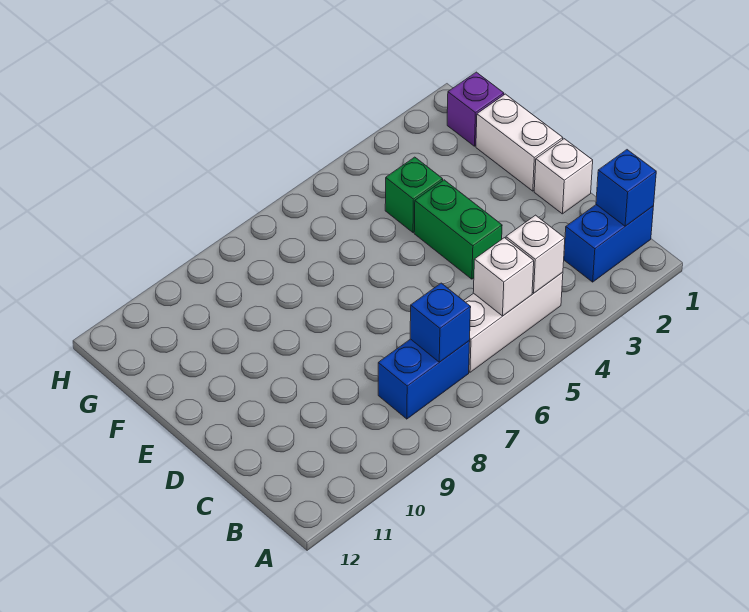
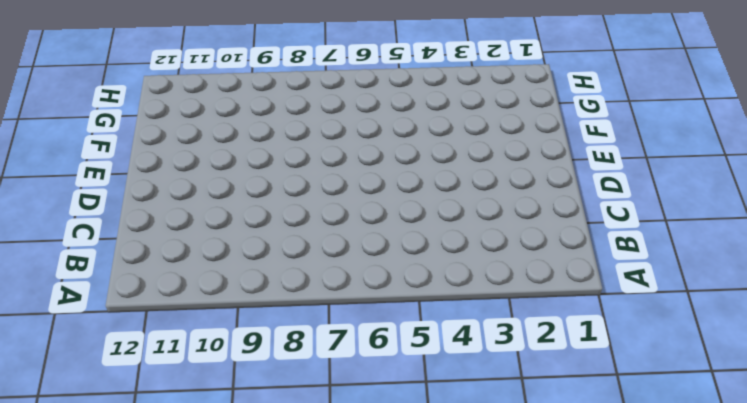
none -> blue brick B1:B2 level 1
none -> white brick B4:B6 level 1
none -> blue brick B7:B8 level 1

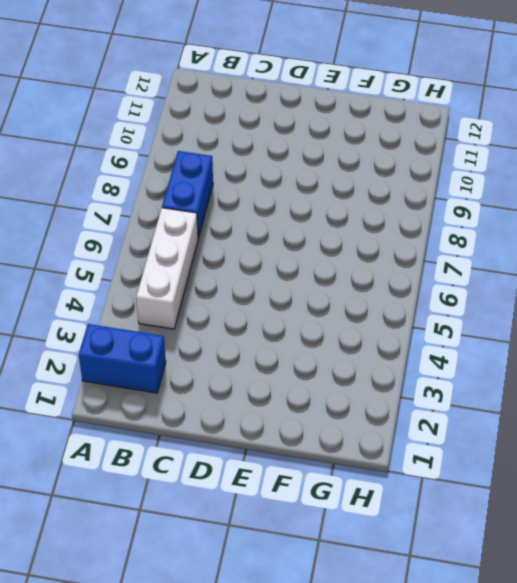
blue brick A2:B2 level 1 -> blue brick B1:B2 level 1
none -> white brick D1 level 1
none -> green brick D4:E4 level 1
none -> white brick E1:F1 level 1

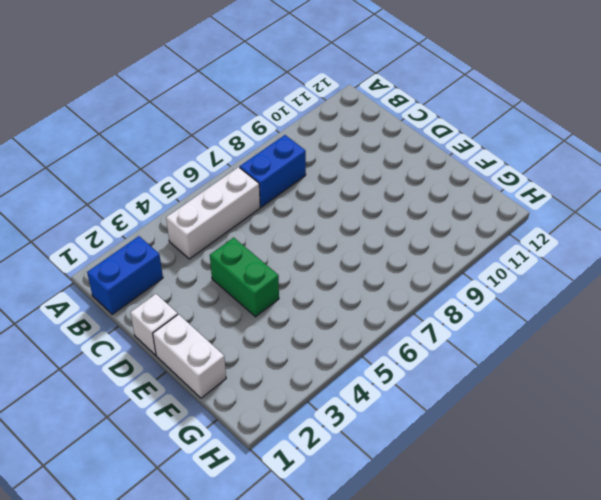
none -> green brick F4 level 1
none -> purple brick G1 level 1
none -> blue brick B1 level 2

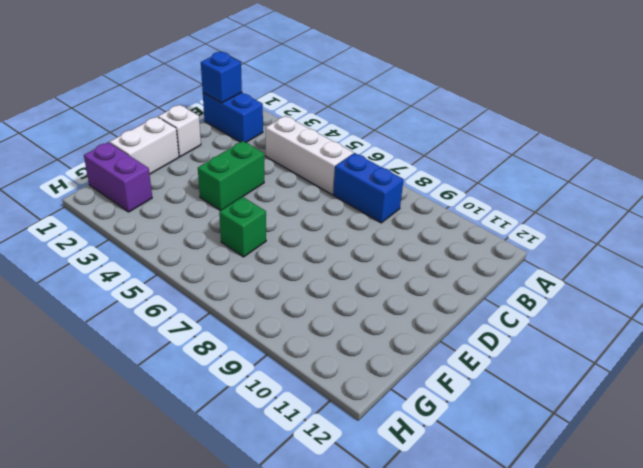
green brick F6 level 1 -> green brick F4 level 1
purple brick G1:G2 level 1 -> purple brick G1 level 1
none -> white brick B4 level 2
none -> white brick B5 level 2
none -> blue brick B7 level 2

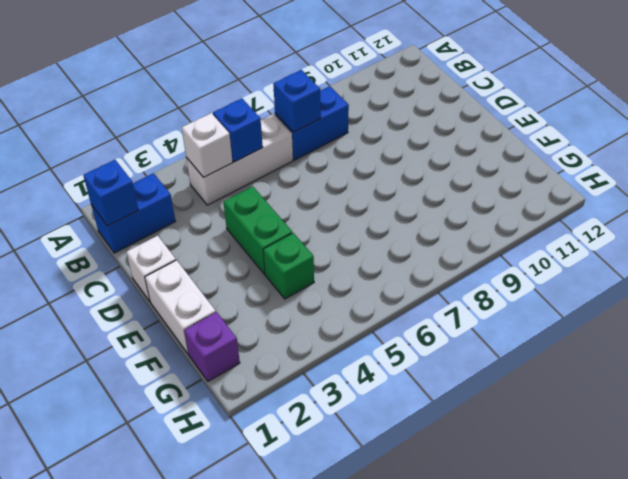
blue brick B5 level 2 -> white brick B5 level 2

